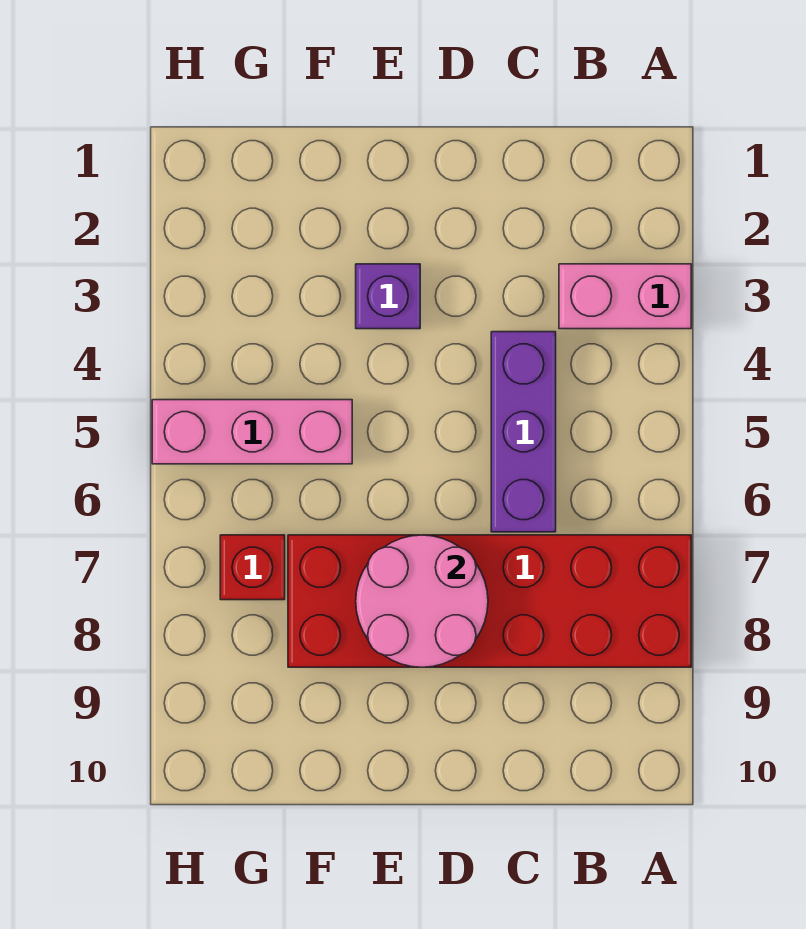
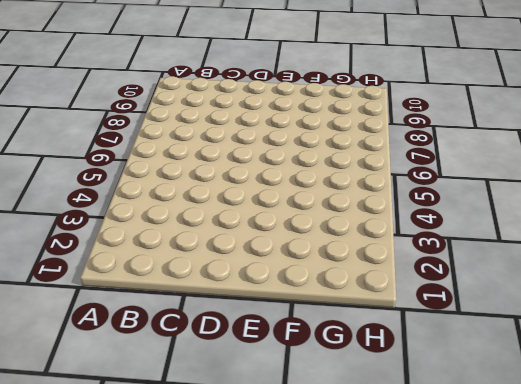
none -> pink brick A3:B3 level 1
none -> red brick A7:F8 level 1

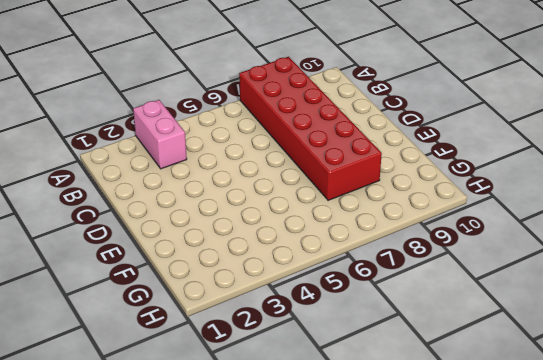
none -> purple brick C4:C6 level 1
none -> purple brick E3 level 1

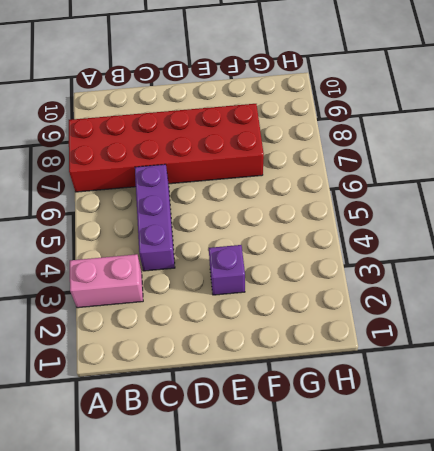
none -> pink brick F5:H5 level 1
none -> red brick G7 level 1

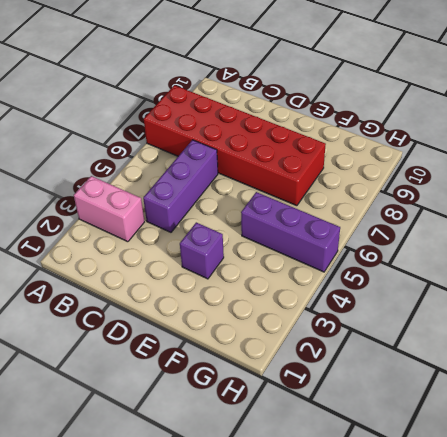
purple brick F5:H5 level 1 -> pink brick F5:H5 level 1
none -> red brick G7 level 1
none -> pink round brick D7:E8 level 2

